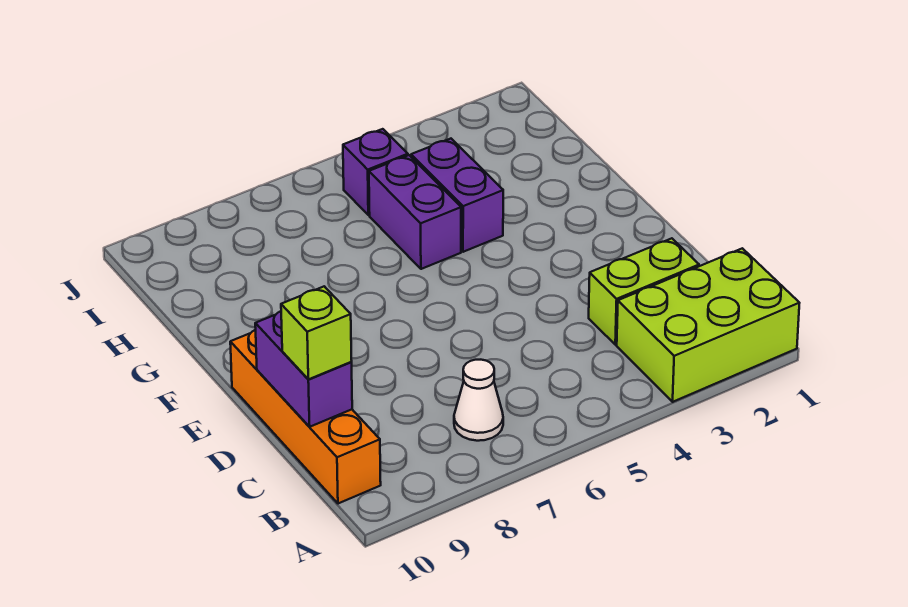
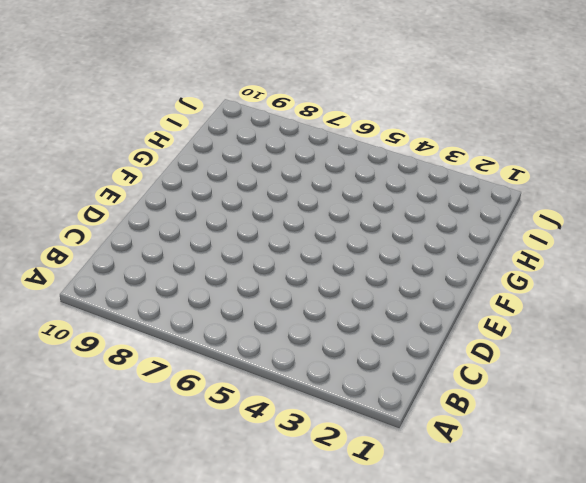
none -> lime brick A1:B3 level 1
none -> white cone B7 level 1

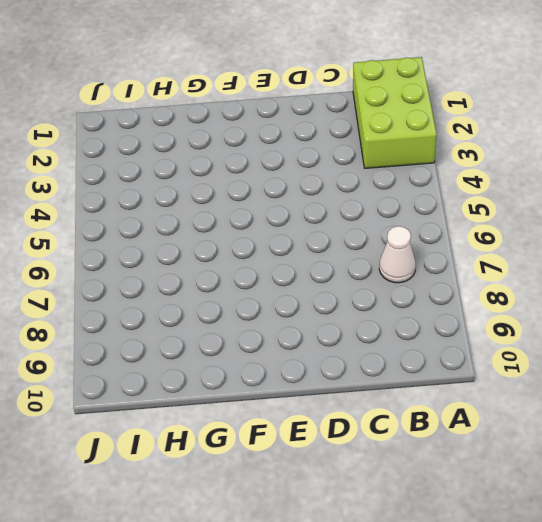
none -> orange brick B10:E10 level 1
none -> lime brick C2:C3 level 1

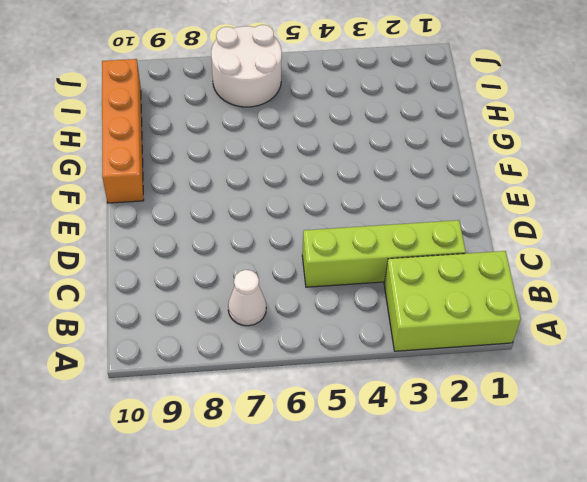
lime brick C2:C5 level 1 -> lime brick C2:C3 level 1
orange brick F10:I10 level 1 -> orange brick B10:E10 level 1
white round brick I6:J7 level 1 -> none
none -> purple brick G4:H4 level 1
none -> purple brick G5:H5 level 1

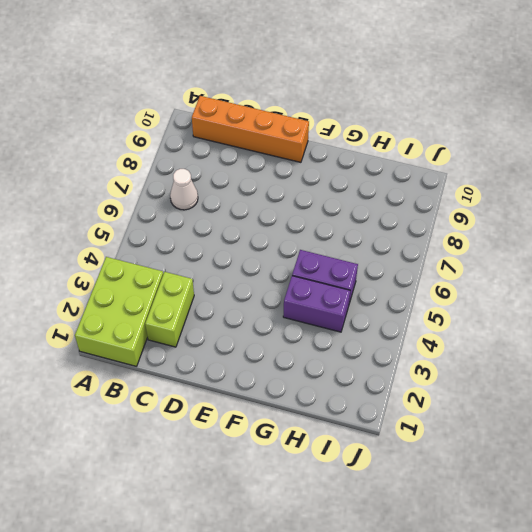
none -> purple brick I5 level 1
none -> purple brick C10:D10 level 2

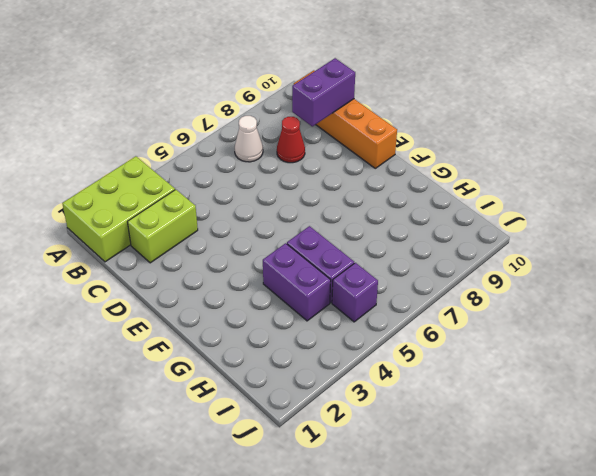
red cone C8 level 1 -> none
purple brick C9:C10 level 2 -> purple brick C10:D10 level 2
none -> lime brick C10 level 3

